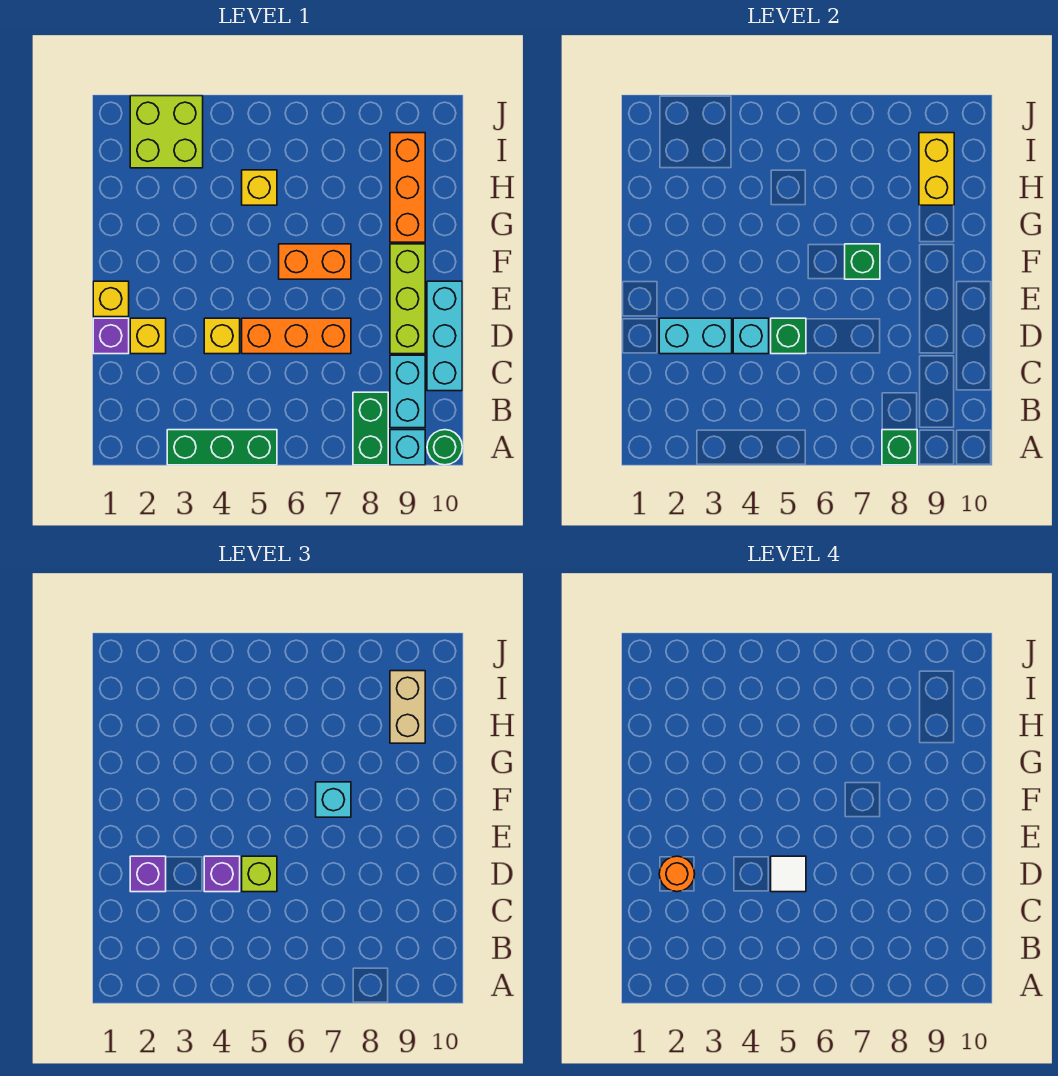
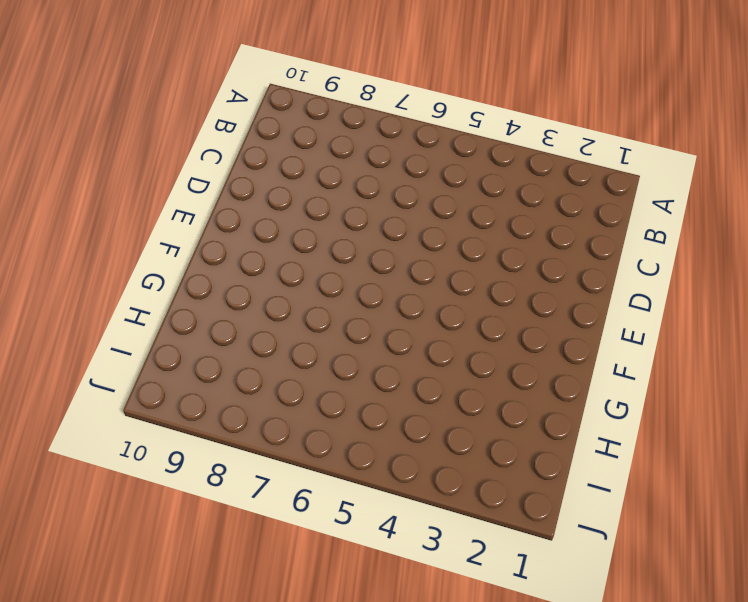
none -> green brick A3:A5 level 1
none -> green brick A8:B8 level 1
none -> cyan brick A9 level 1

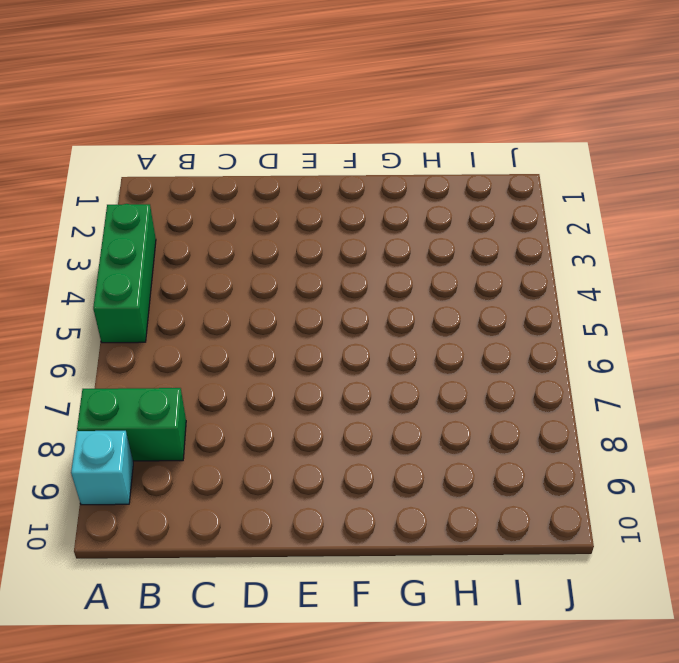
none -> green round brick A10 level 1
none -> cyan brick B9:C9 level 1
none -> cyan brick C10:E10 level 1

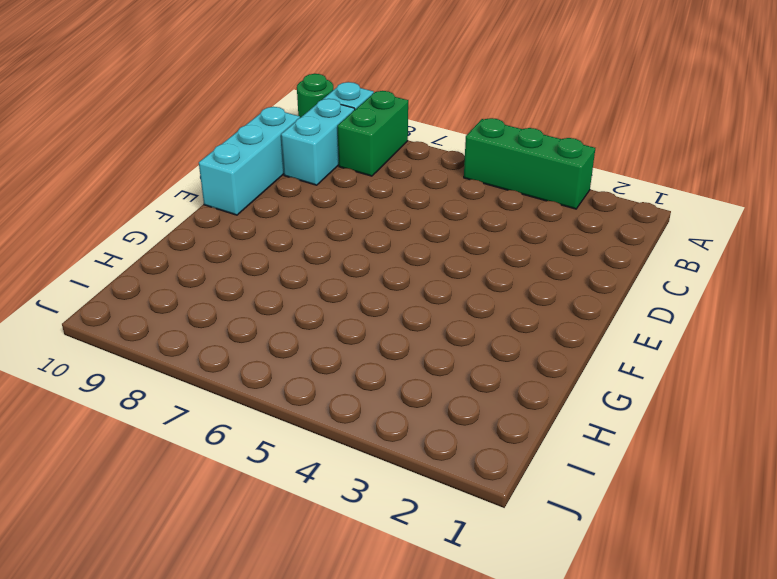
none -> purple brick D1 level 1
none -> yellow brick D2 level 1
none -> yellow brick D4 level 1

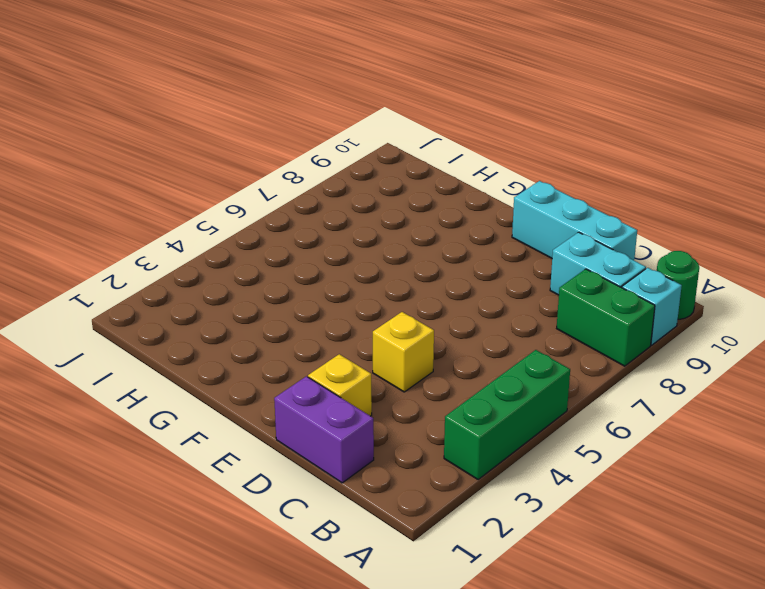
purple brick C1:D1 level 1 -> purple brick D1 level 1
none -> orange brick D5:D7 level 1
none -> lime brick D9:F9 level 1
none -> yellow brick E1 level 1

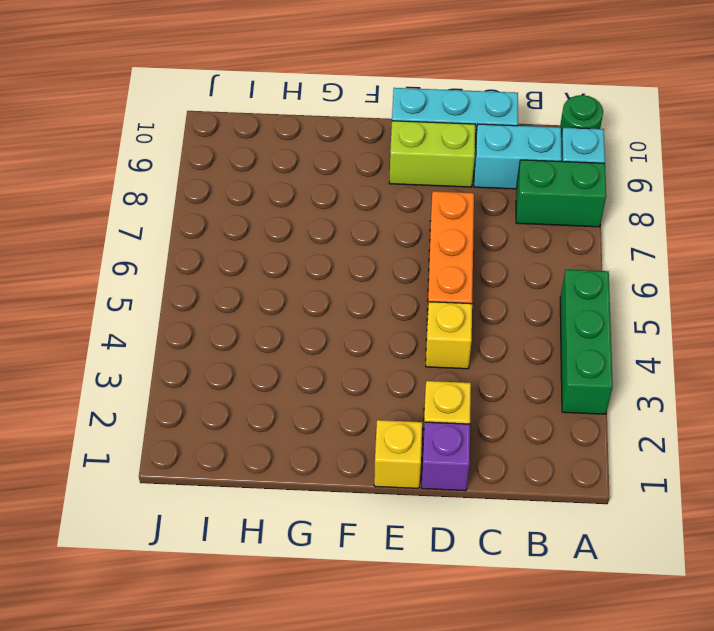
lime brick D9:E9 level 1 -> lime brick D9:F9 level 1
none -> orange brick F6:F7 level 1
none -> orange brick G9:I9 level 1
none -> yellow brick H5 level 1

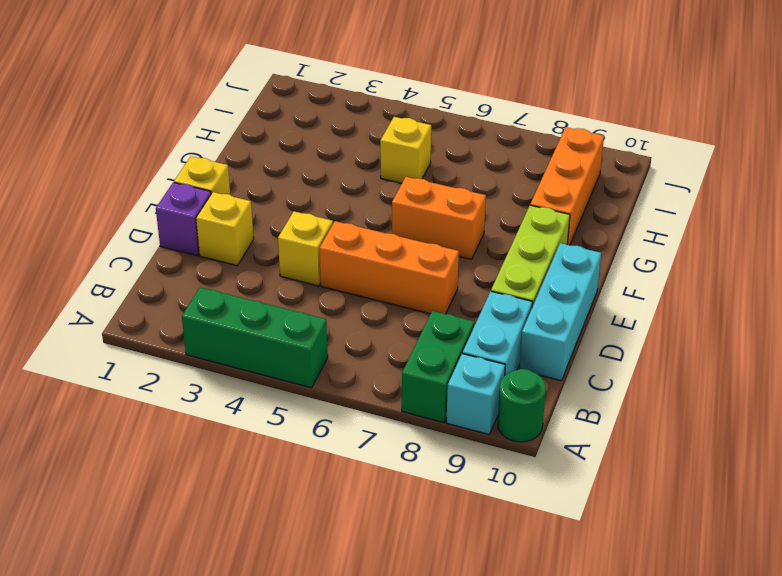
none -> lime brick I2:J3 level 1
none -> green brick A8 level 2
none -> cyan brick D2:D3 level 2

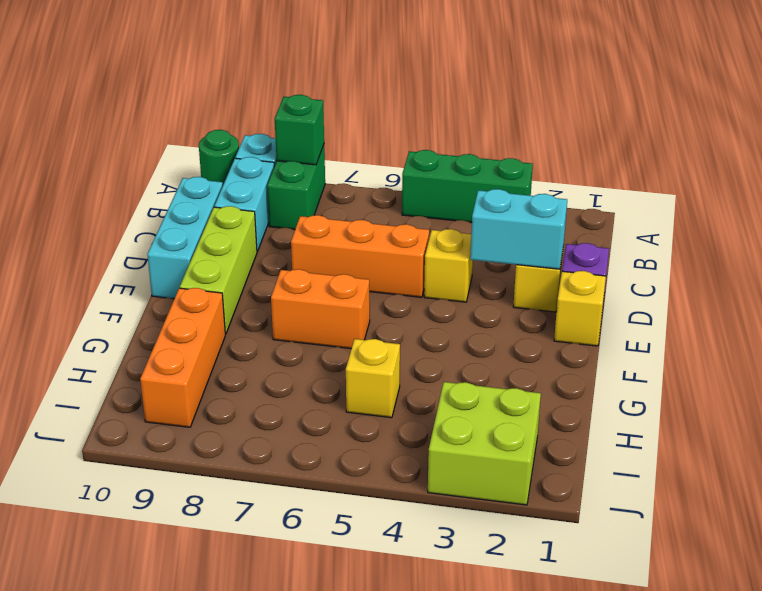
none -> cyan brick D4 level 2
none -> green brick D5 level 2
none -> green brick F7 level 2

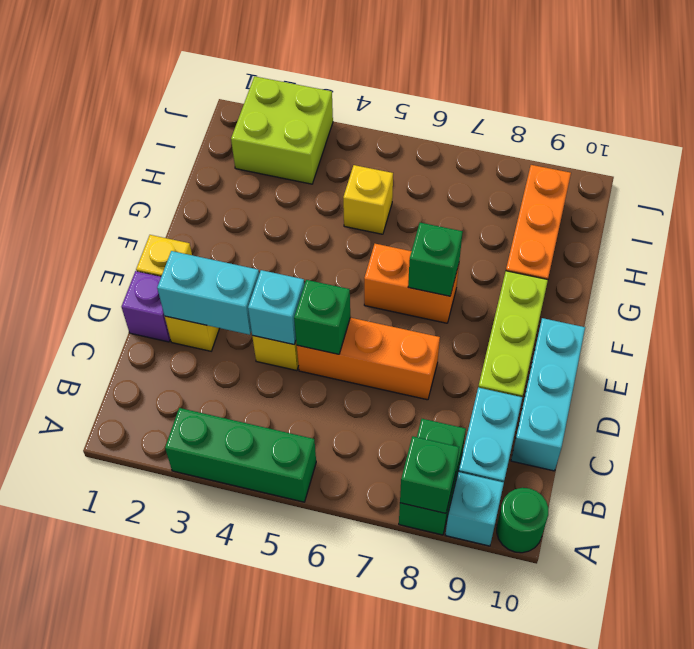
none -> yellow brick H9:I9 level 2
none -> purple brick D2 level 3
none -> purple brick D4 level 3

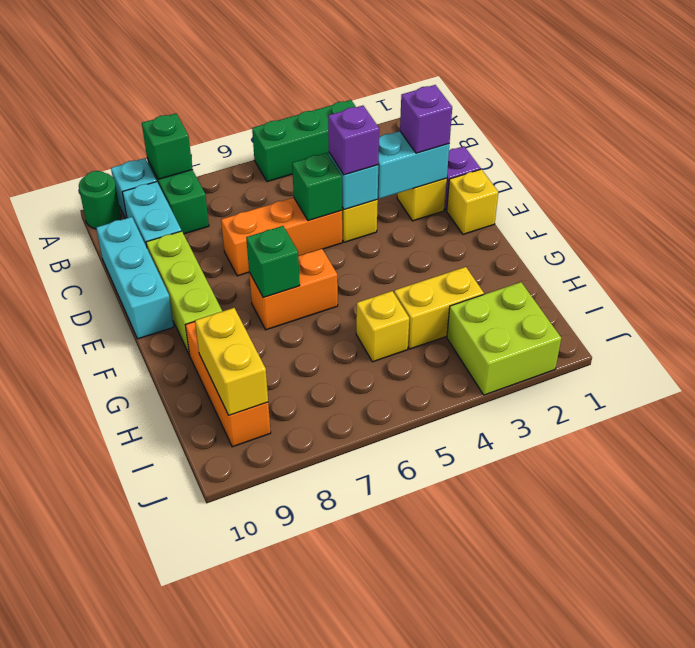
yellow brick H3:H4 level 1 -> none
none -> lime brick D5 level 3
none -> cyan brick F7 level 3
none -> tan brick H9:I9 level 3

